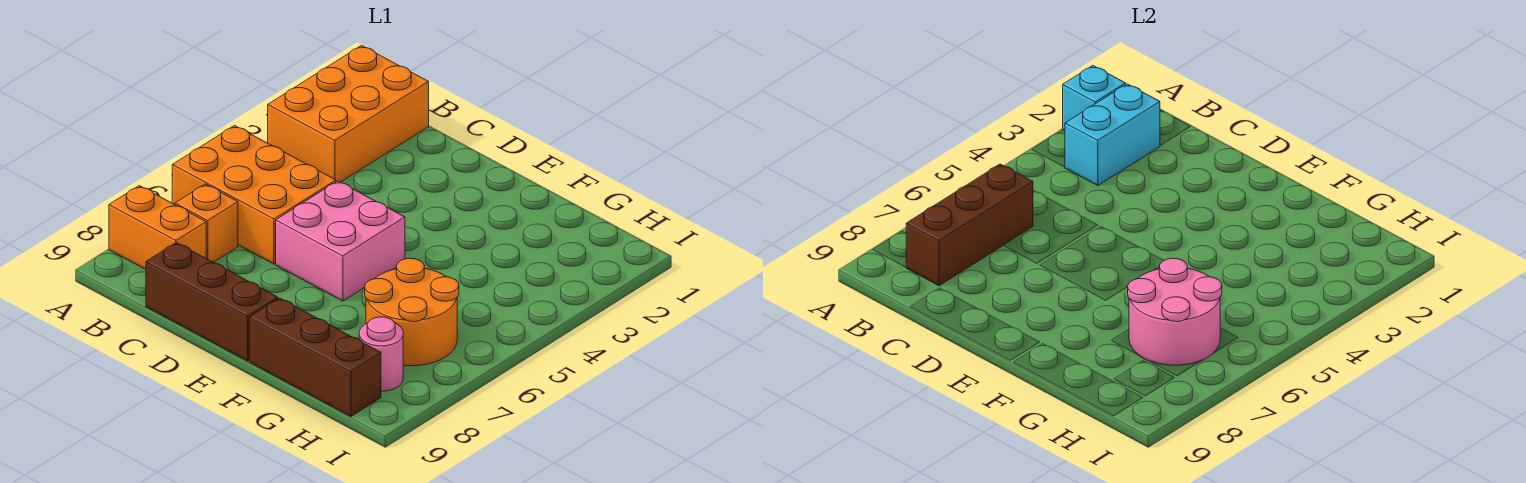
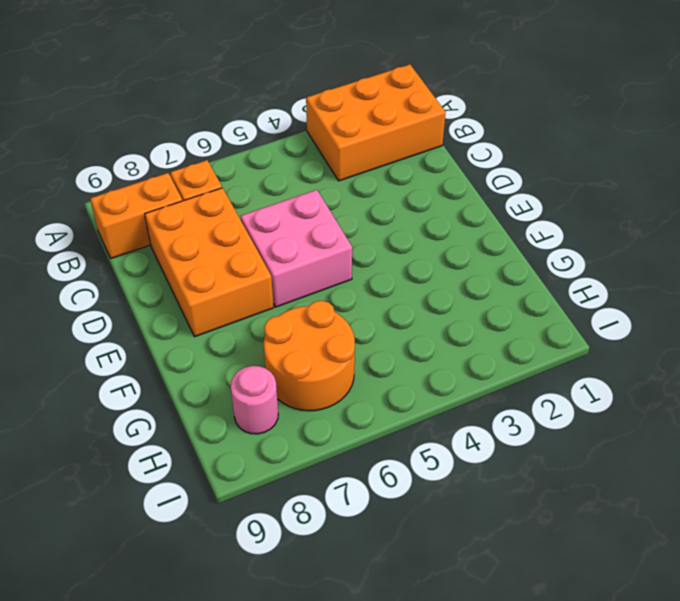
orange brick B8:B9 level 1 -> orange brick A8:B8 level 1
orange brick C7:E8 level 1 -> orange brick A5:C6 level 1
none -> brown brick C9:E9 level 1
none -> brown brick F9:H9 level 1
none -> cyan brick A2 level 2

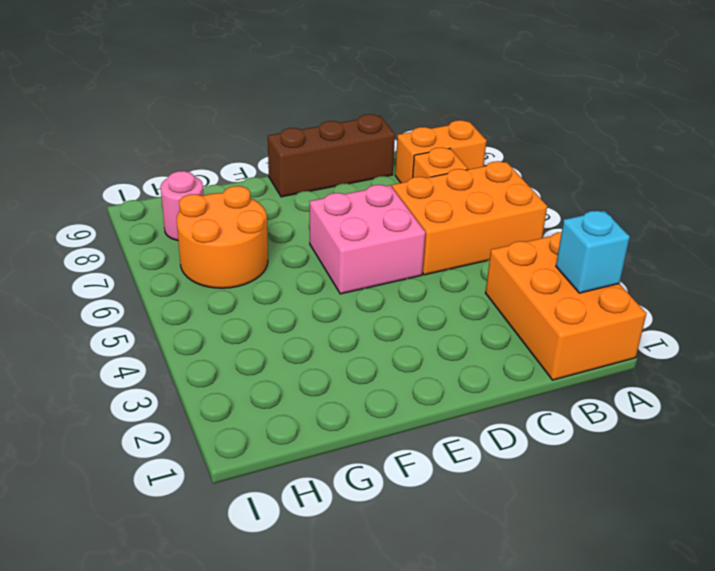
none -> brown brick F9:H9 level 1
none -> cyan brick B2:B3 level 2
none -> brown brick B6:B8 level 2

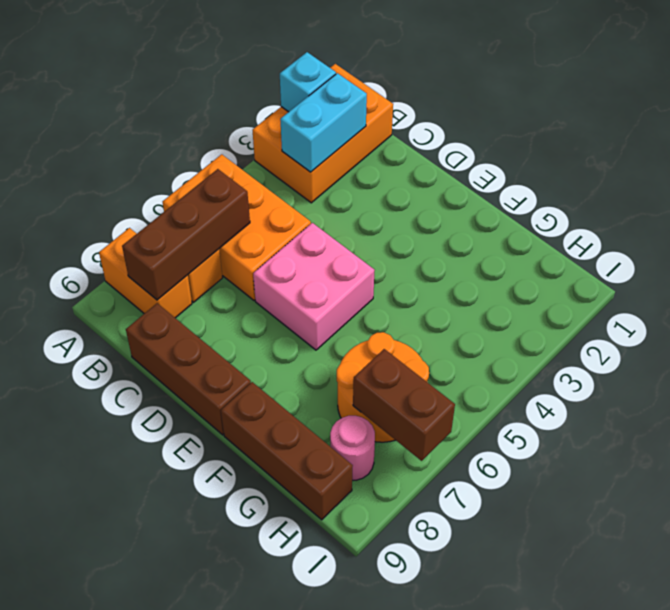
brown brick H7:I7 level 2 -> pink round brick G6:H7 level 2

